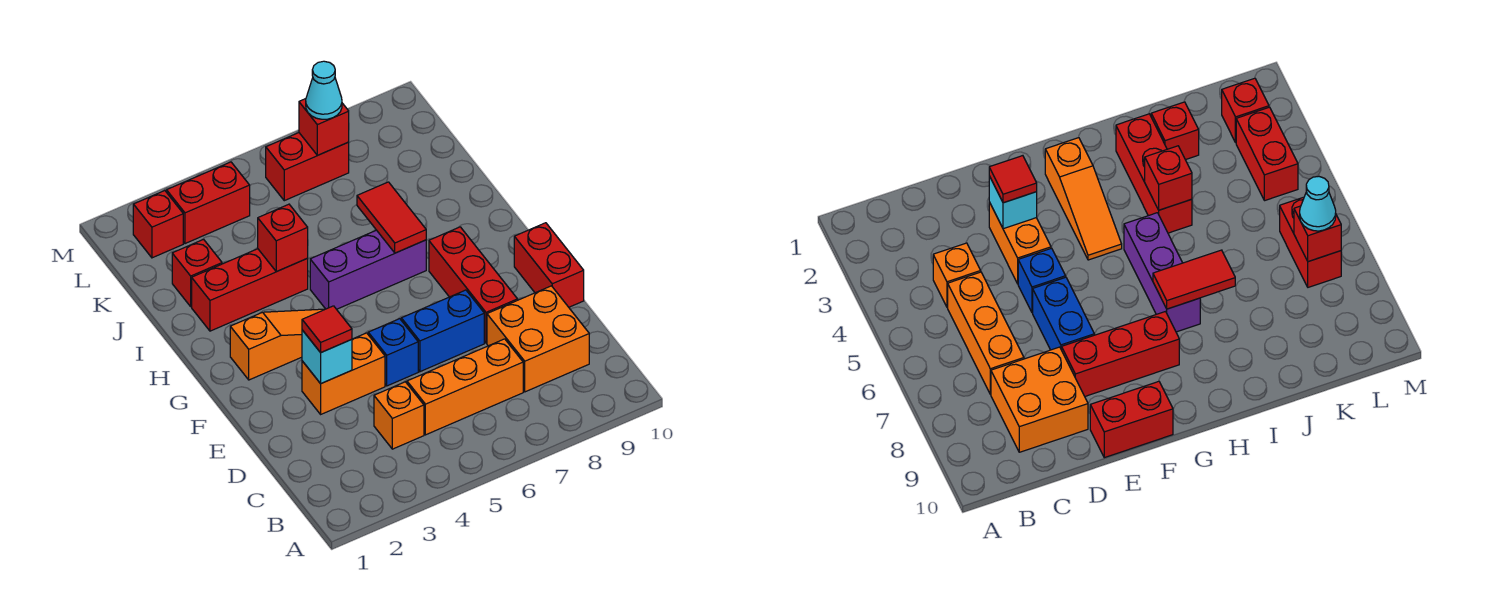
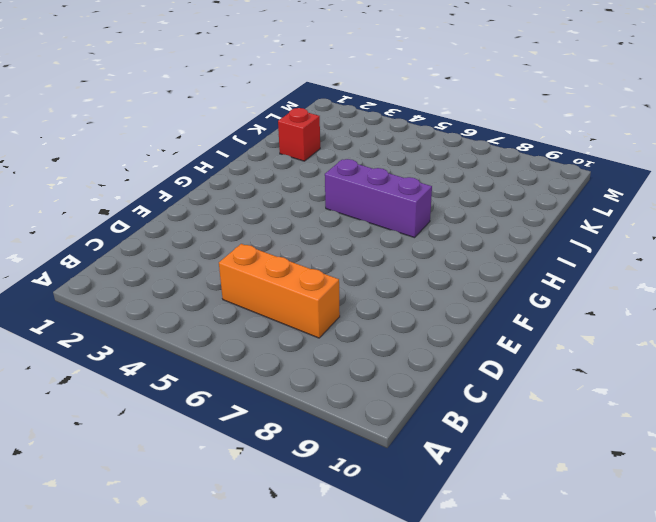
none -> orange brick C4 level 1
none -> orange brick C8:D9 level 1
none -> orange brick E3:E4 level 1

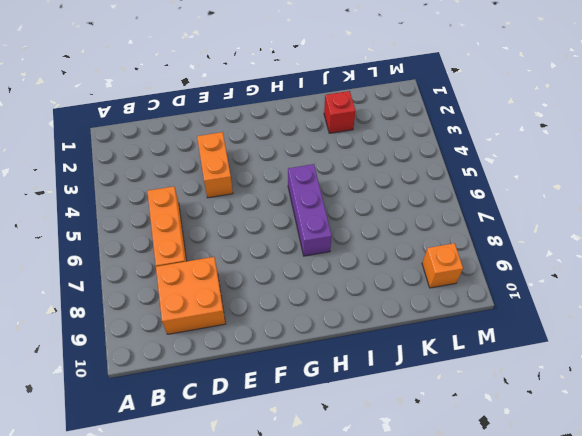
orange brick L9 level 1 -> orange brick C4 level 1
none -> blue brick E5 level 1
none -> blue brick E6:E7 level 1
none -> red brick E8:G8 level 1

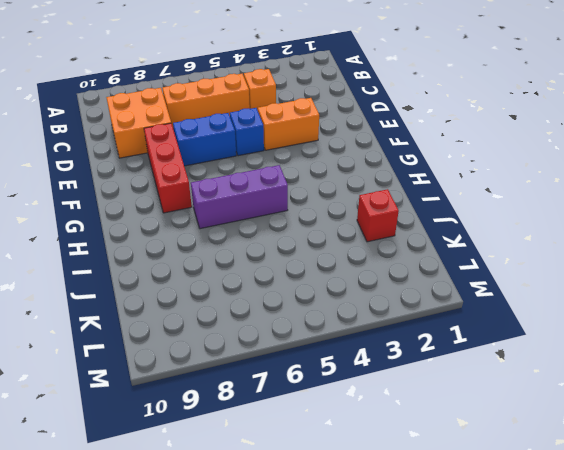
none -> red brick E10:F10 level 1
none -> orange slope G2:G4 level 1 top 2
none -> red brick I2:I4 level 1

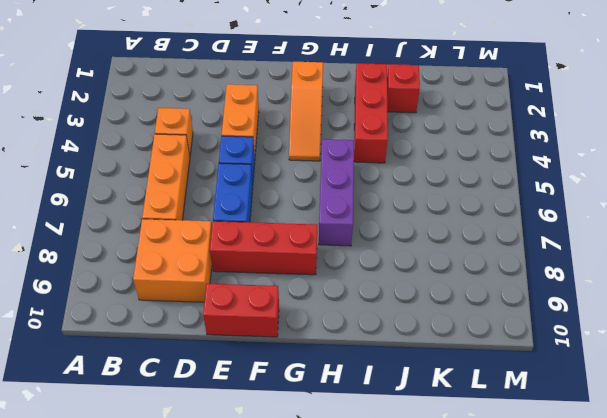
none -> red brick L2 level 1
none -> red brick L3:L4 level 1
none -> red brick L6:L7 level 1

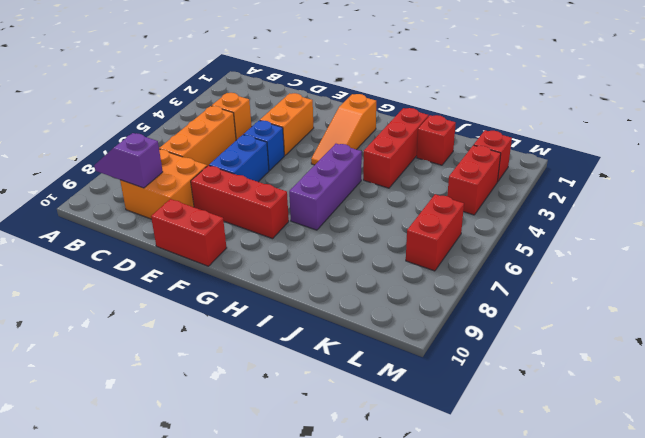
purple slope B9:C9 level 2 top C -> none
none -> cyan brick E3 level 2
none -> red tile H7:I7 level 2
none -> red brick I4 level 2

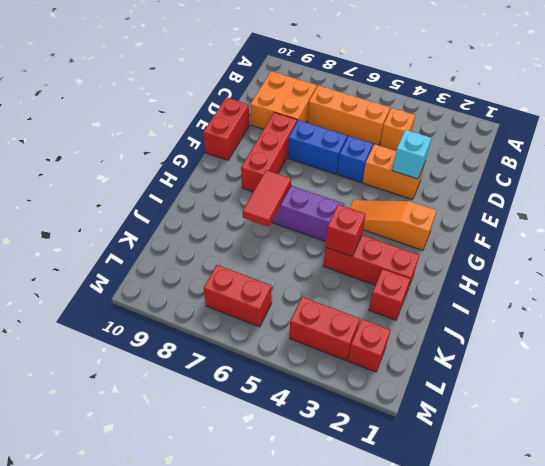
none -> red brick L7 level 2
none -> red tile E3 level 3
none -> cyan cone L7 level 3

